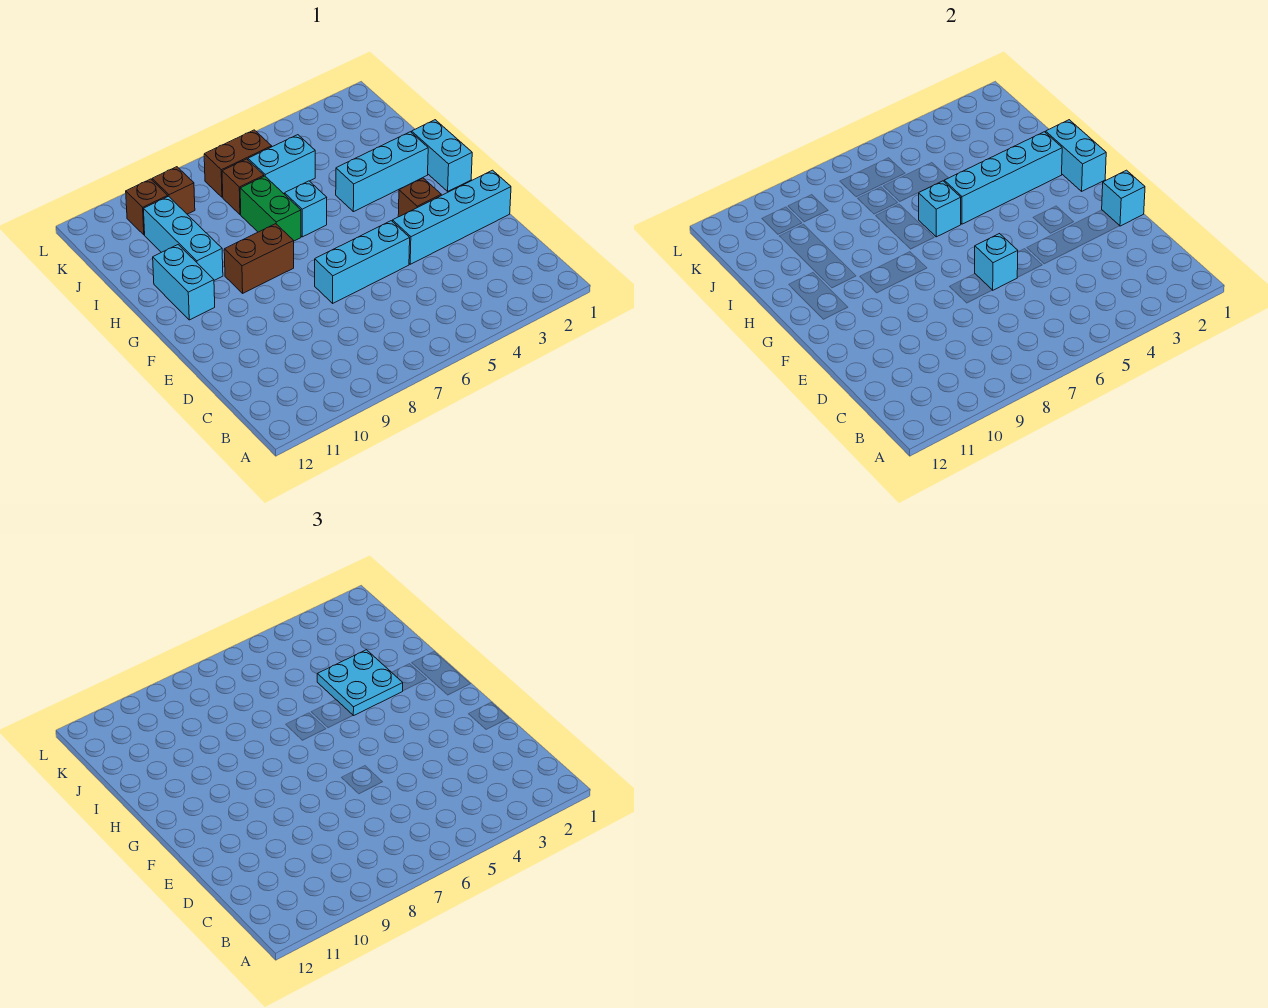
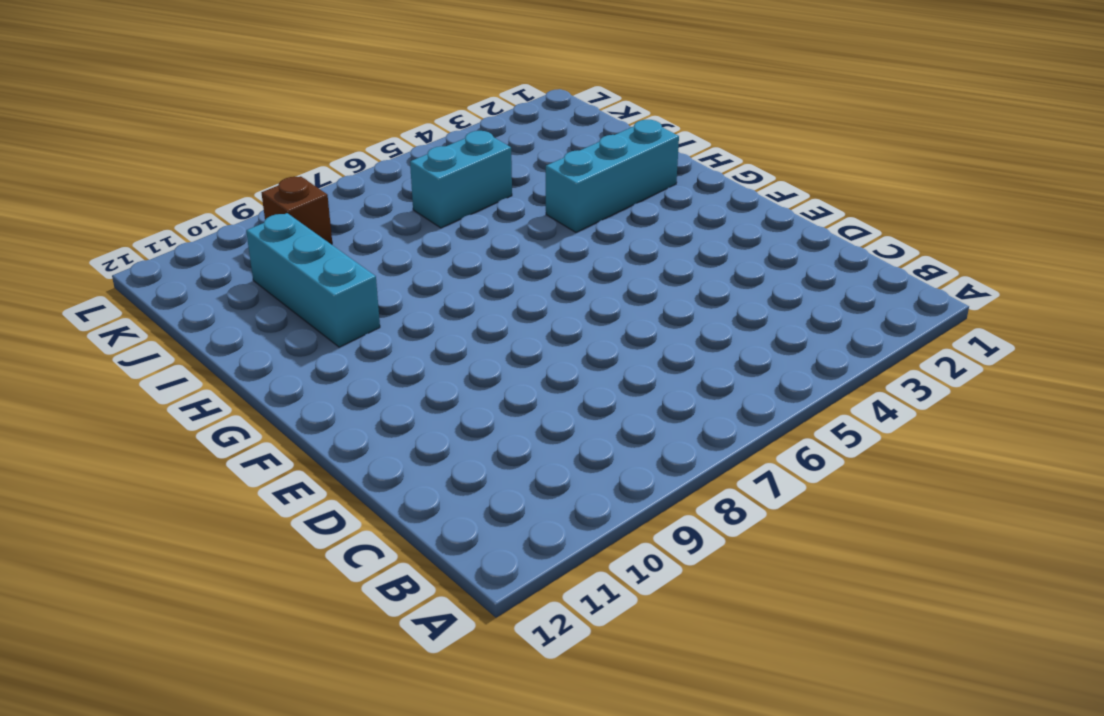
none -> cyan brick E1:E4 level 1
none -> cyan brick E5:E7 level 1
none -> brown brick F3 level 1

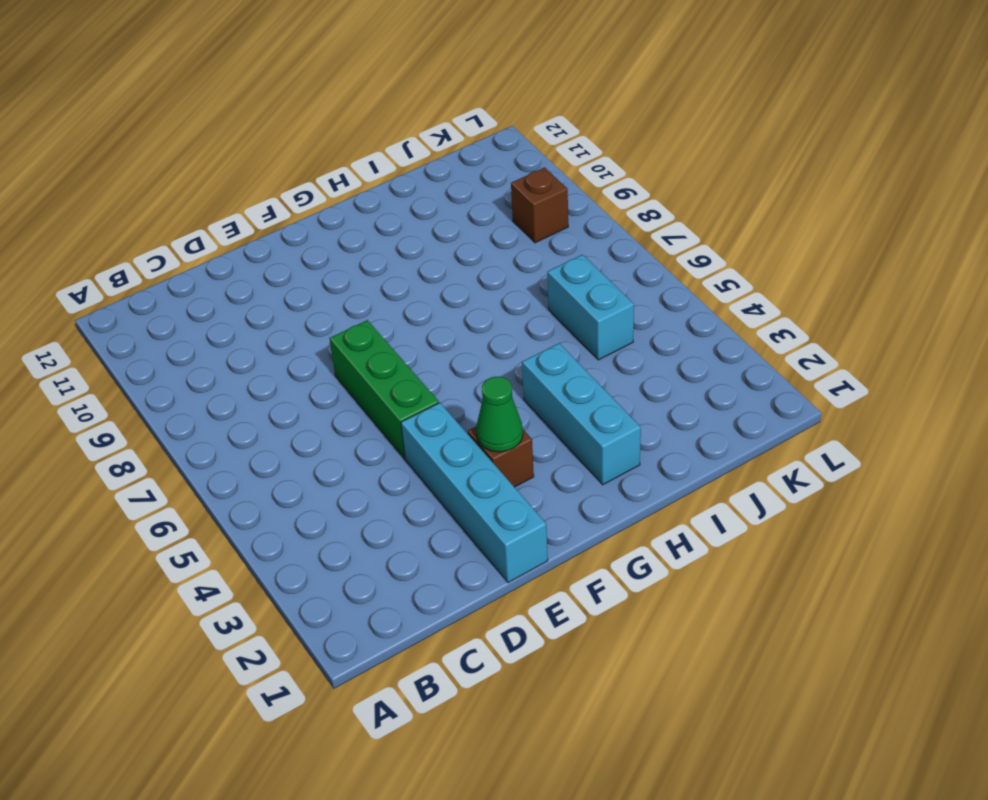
green brick E5:E7 level 1 -> cyan brick E5:E7 level 1
green cone F3 level 2 -> none
none -> cyan brick G1:H1 level 1
none -> brown brick G8:G9 level 1
none -> cyan brick G11:H11 level 1

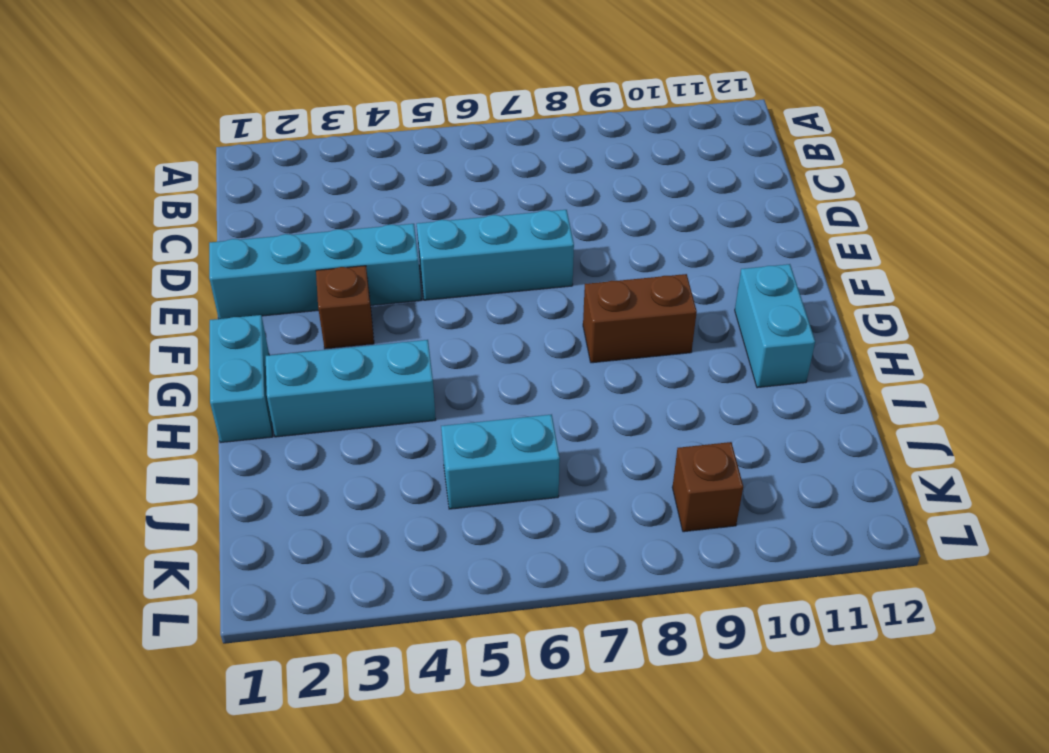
none -> cyan brick H6 level 1
none -> green brick H7:I7 level 1
none -> cyan brick H10:J10 level 1

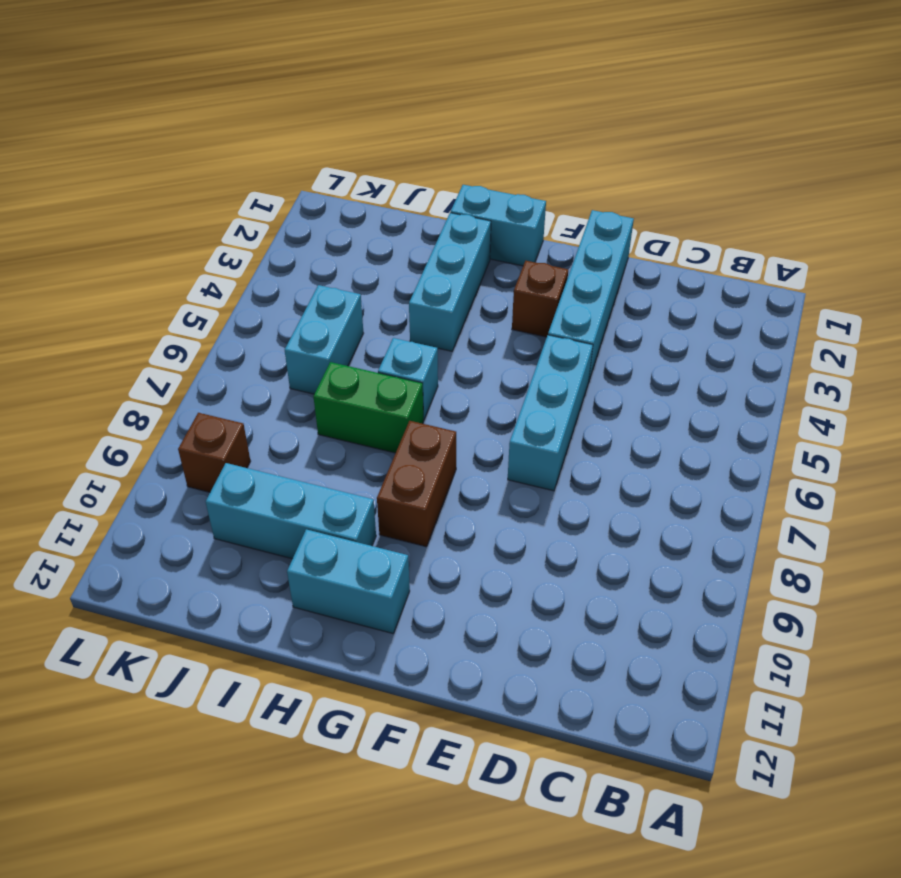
none -> brown brick J7 level 1
none -> brown brick K6:K7 level 1
none -> brown brick K10 level 1

